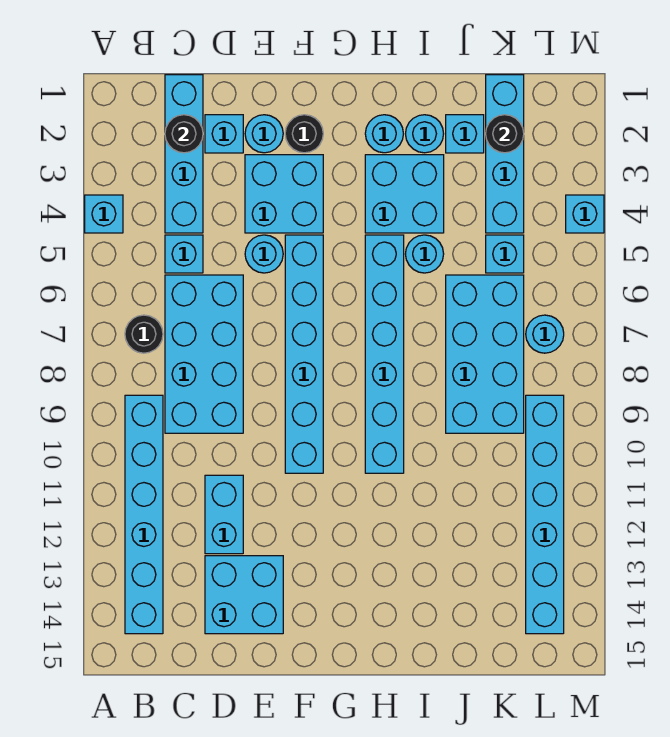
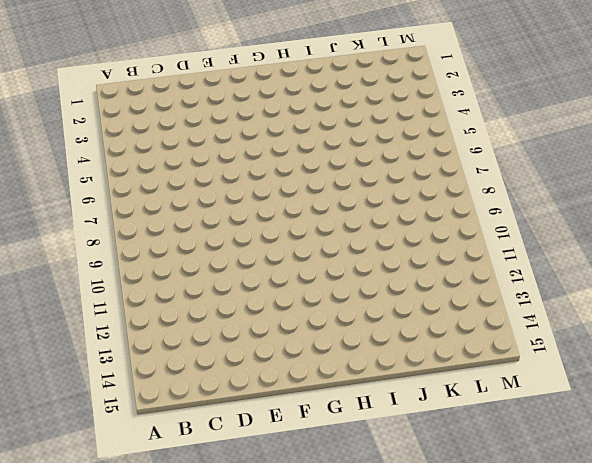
none -> cyan brick A4 level 1
none -> black round brick B7 level 1
none -> cyan brick B9:B14 level 1

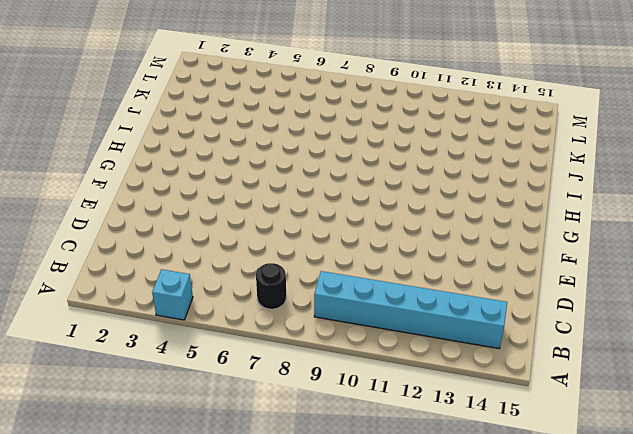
none -> cyan brick C1:C4 level 1
none -> cyan brick C5 level 1
none -> cyan brick C6:D9 level 1

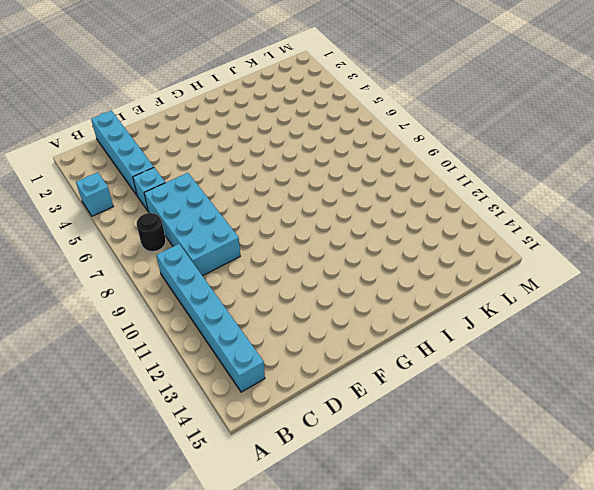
none -> cyan brick D2 level 1
none -> cyan brick D11:D12 level 1
none -> cyan brick D13:E14 level 1

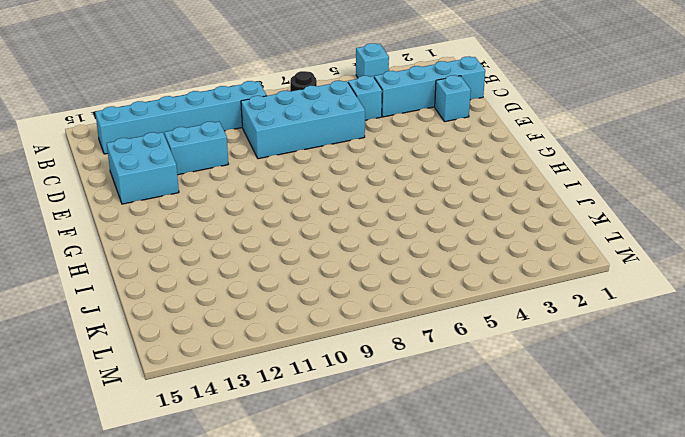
none -> cyan round brick E2 level 1
none -> cyan brick E3:F4 level 1
none -> cyan round brick E5 level 1

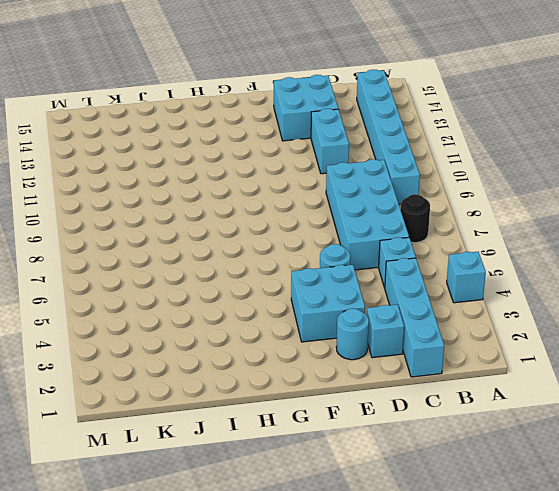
none -> black round brick F2 level 1
none -> cyan brick F5:F10 level 1
none -> cyan round brick H2 level 1

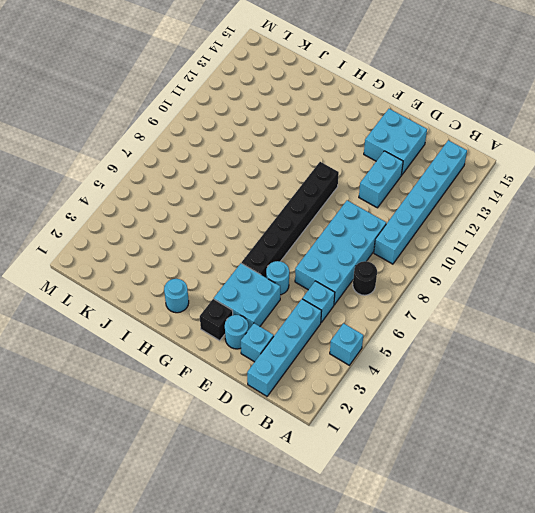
black brick F2 level 1 -> black round brick F2 level 1
black brick F5:F10 level 1 -> cyan brick F5:F10 level 1
none -> cyan brick H3:I4 level 1
none -> cyan brick H5:H10 level 1
none -> cyan round brick I2 level 1

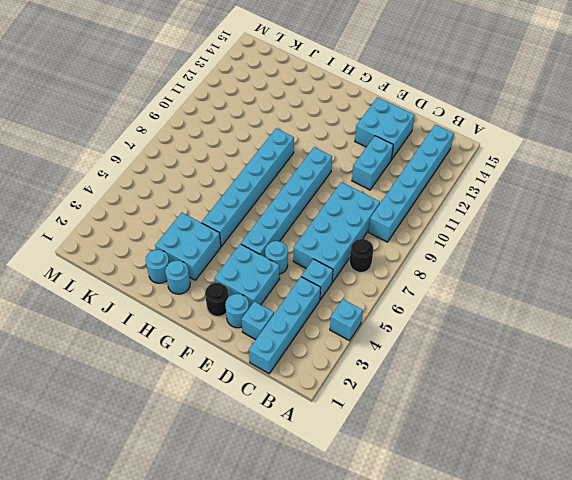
none -> cyan round brick I5 level 1
none -> cyan brick J2 level 1
none -> cyan brick J6:K9 level 1

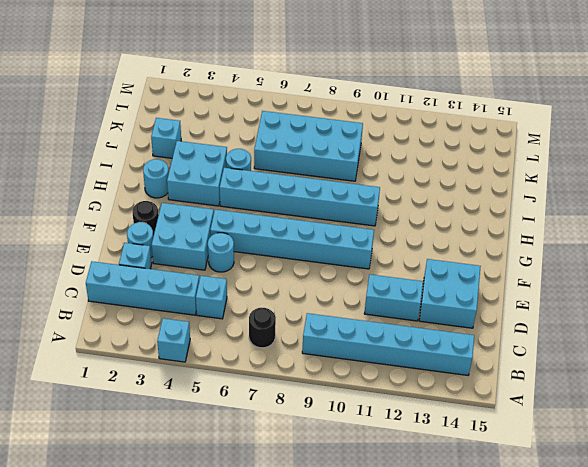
none -> cyan brick C6:D9 level 1
none -> cyan round brick I2 level 1
none -> cyan brick K1:K4 level 1

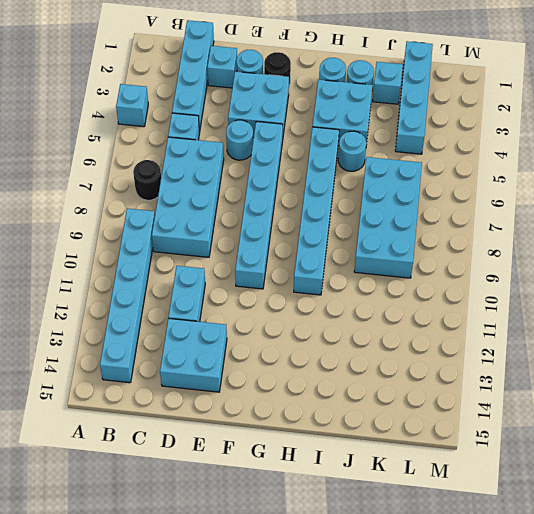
none -> cyan brick K5 level 1
none -> cyan round brick L7 level 1
none -> cyan brick L9:L14 level 1

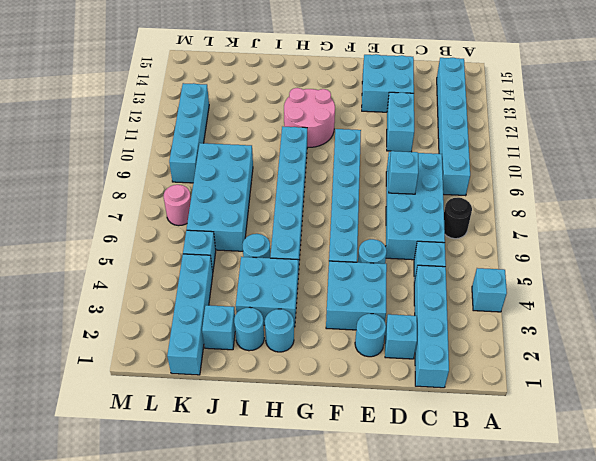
cyan brick D8 level 2 -> cyan brick M4 level 1
pink round brick G11:H12 level 1 -> none
pink round brick L7 level 1 -> cyan round brick L7 level 1
cyan brick L9:L12 level 1 -> cyan brick L9:L14 level 1
none -> black round brick F2 level 1
none -> black round brick C2 level 2
none -> black round brick K2 level 2

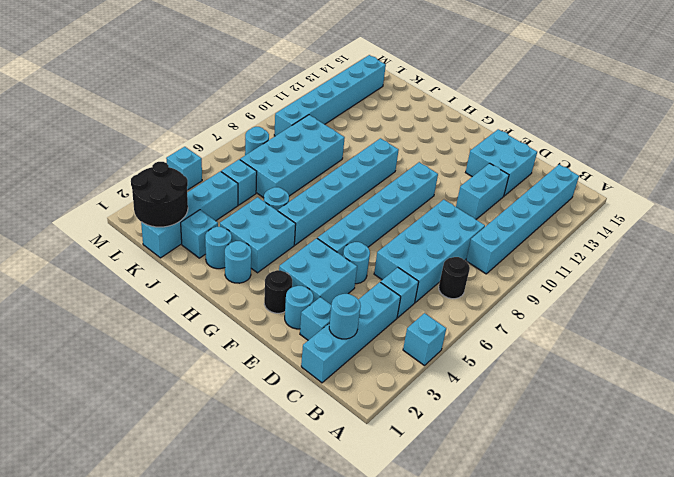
cyan round brick C2 level 2 -> black round brick C2 level 2
black round brick K1:L2 level 2 -> black round brick K2 level 2

